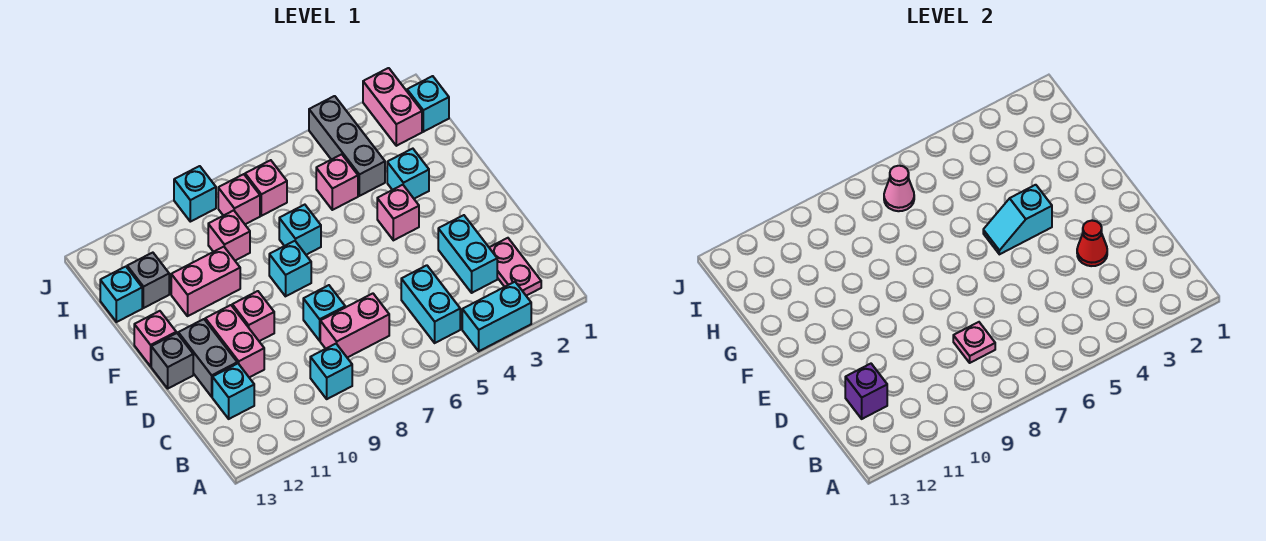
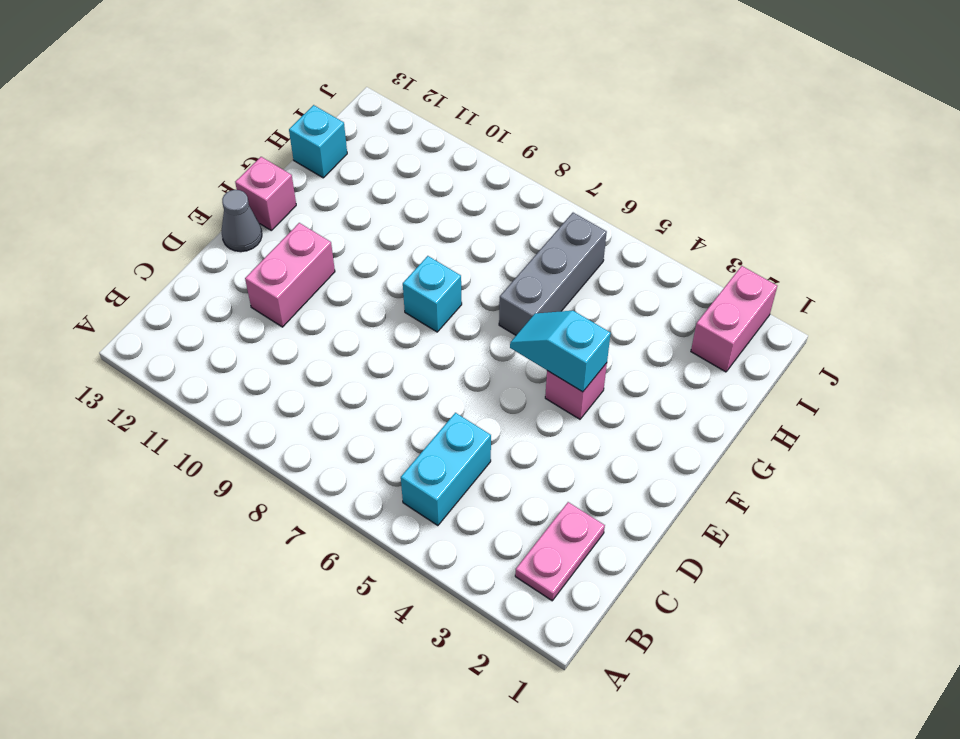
grey cone E13 level 1 -> grey brick E13 level 1
grey brick G6:I6 level 1 -> grey brick H4:J4 level 1
none -> cyan brick A3:A4 level 1
none -> cyan brick B9 level 1
none -> cyan brick C3:D3 level 1
none -> pink brick C7:C8 level 1

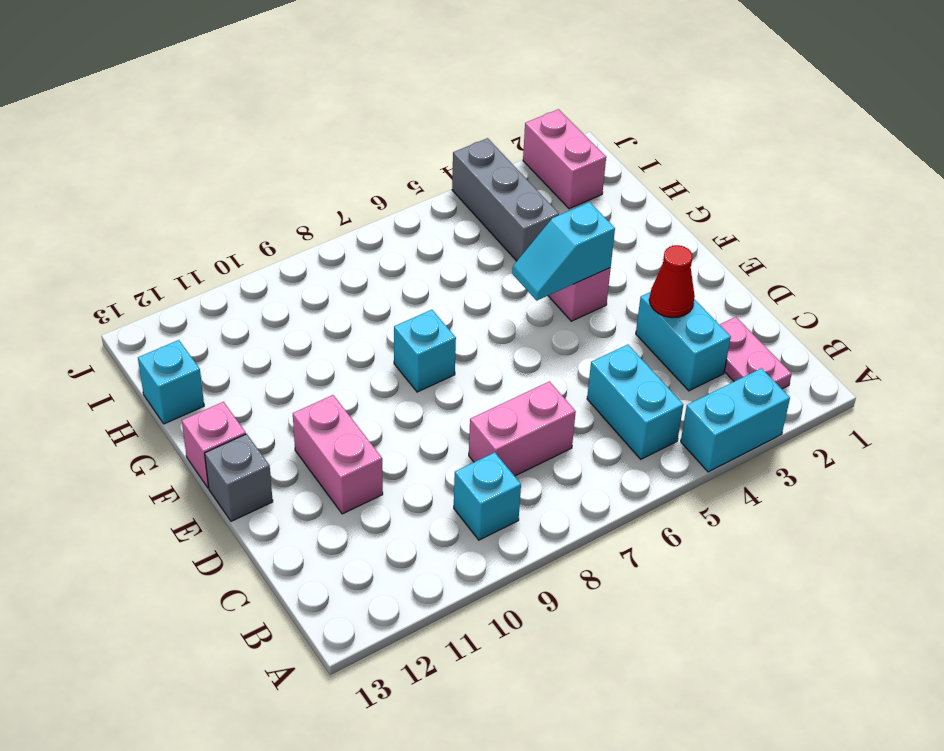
none -> cyan brick C12 level 1
none -> cyan brick D8 level 1
none -> grey brick D12:E12 level 1
none -> pink brick E10 level 1

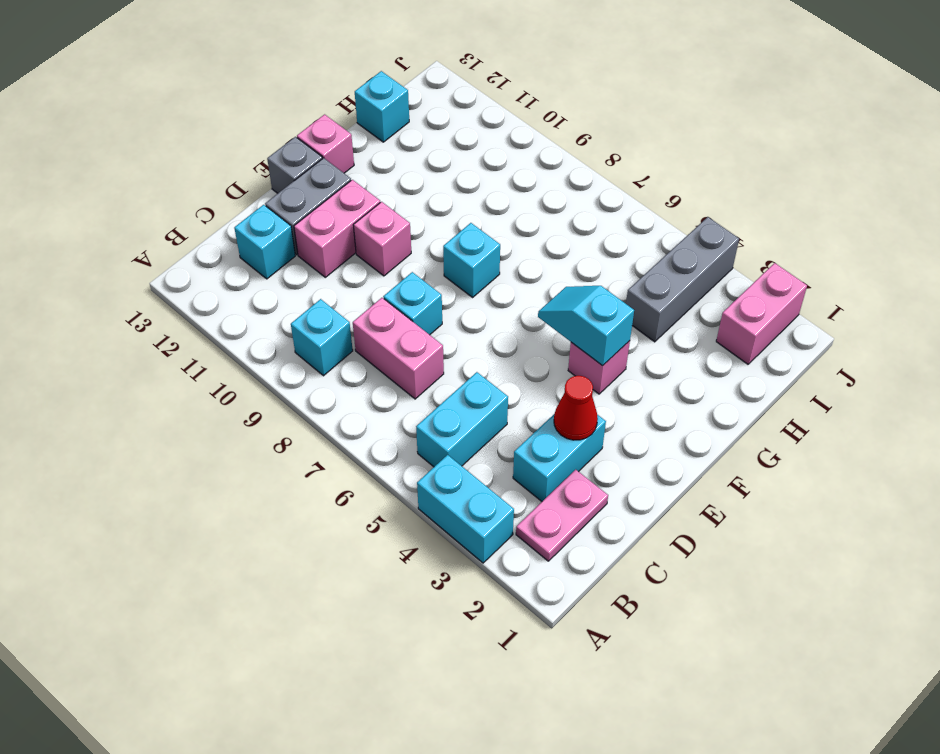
none -> cyan brick G3 level 1
none -> cyan brick G7 level 1
none -> pink brick G10:G11 level 1
none -> pink brick H5 level 1

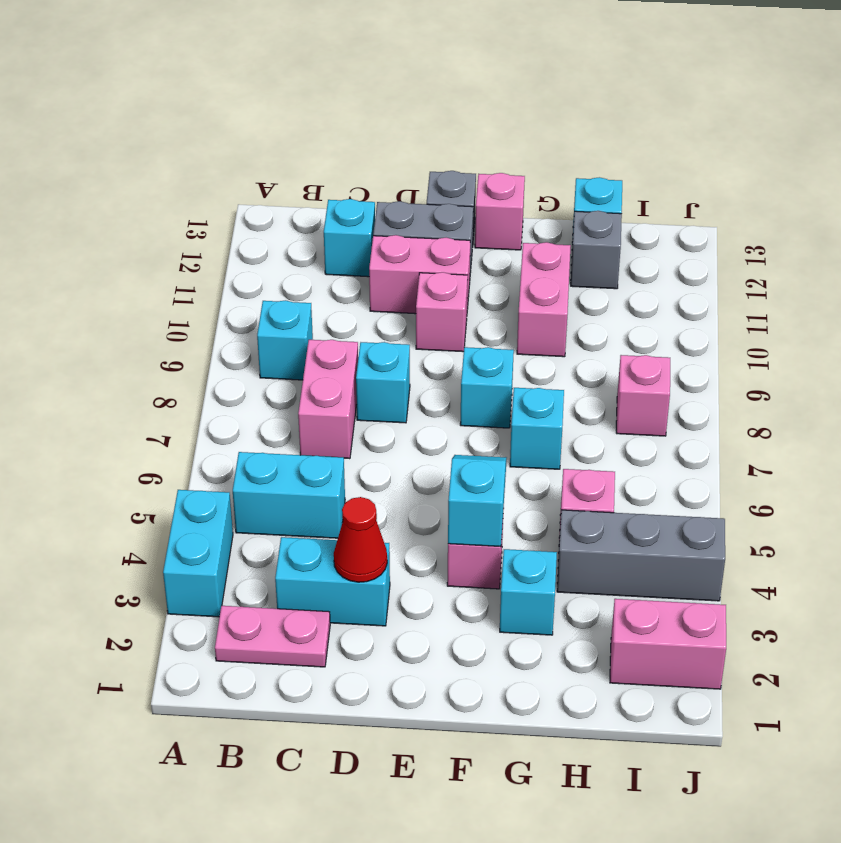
none -> pink brick H9 level 1
none -> cyan brick I1 level 1
none -> pink brick I7 level 1
none -> cyan brick J9 level 1

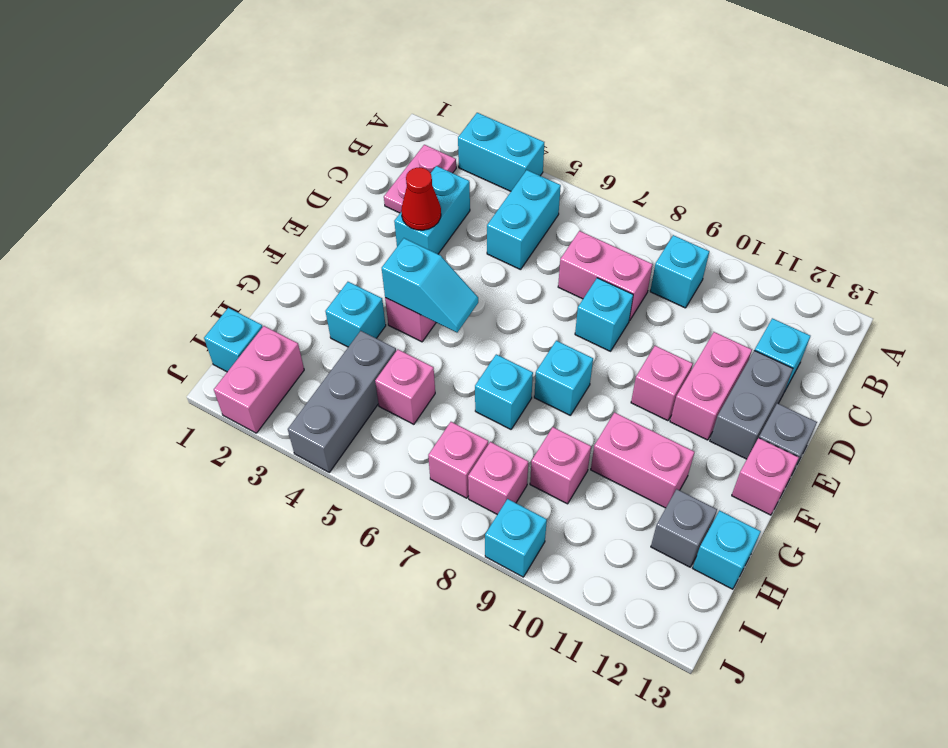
none -> pink plate C8 level 2
none -> purple brick C12 level 2
none -> pink cone I7 level 2

